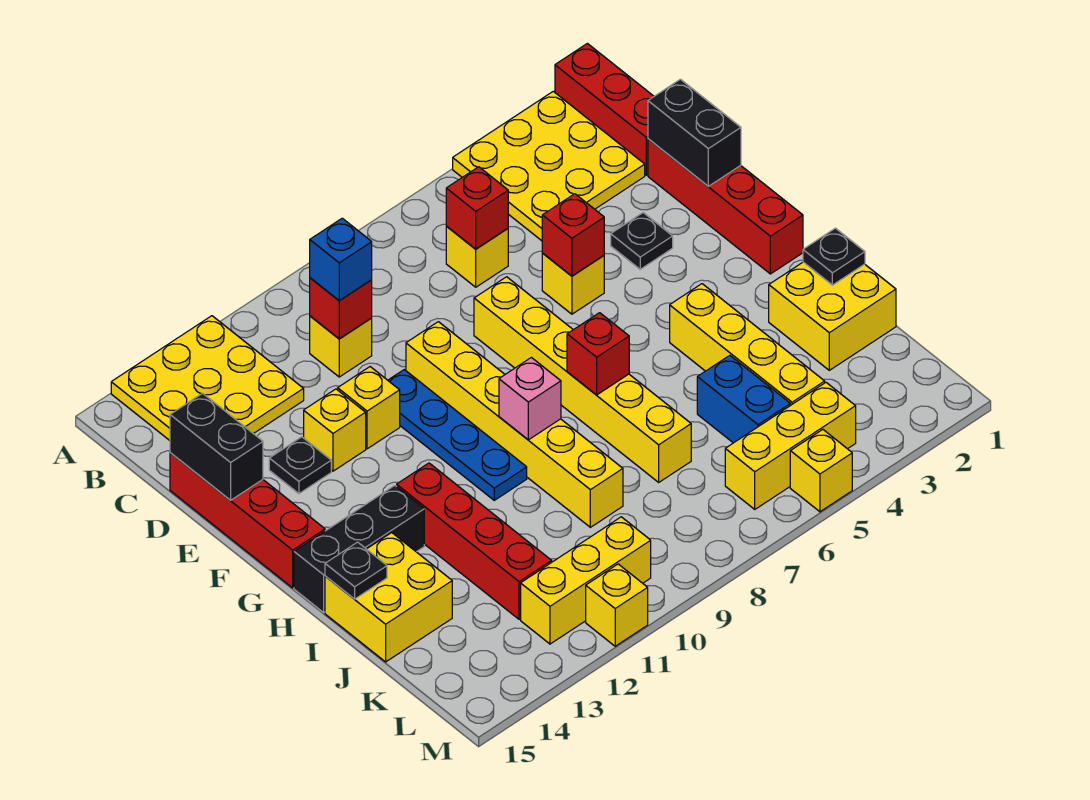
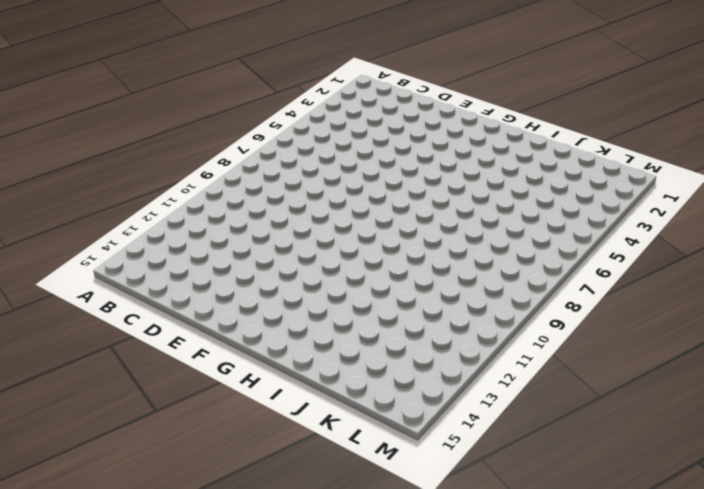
none -> red brick A1:C1 level 1
none -> yellow plate A2:C4 level 1
none -> yellow plate A12:C14 level 1
none -> yellow brick C6 level 1

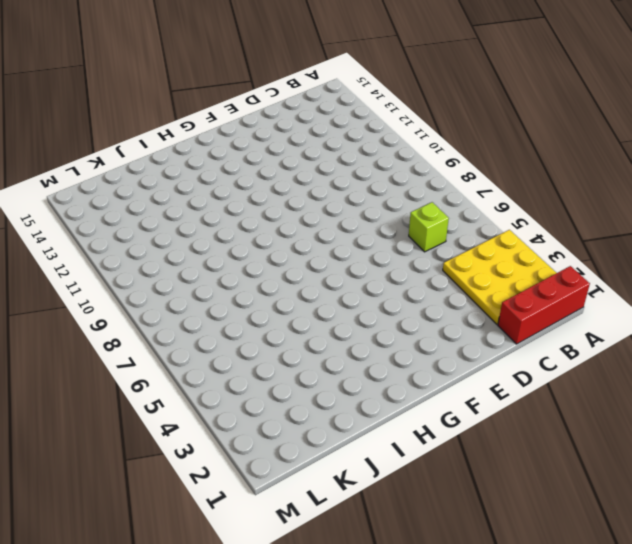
lime brick C6 level 1 -> yellow brick C6 level 1
none -> yellow plate A12:C14 level 1
none -> yellow brick C10 level 1
none -> red brick D1:G1 level 1
none -> red brick D15:G15 level 1

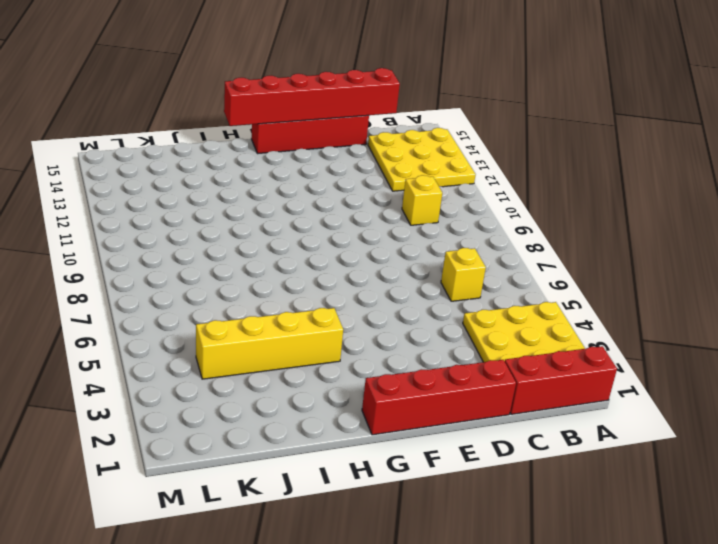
red brick C15:H15 level 2 -> black brick D15:E15 level 2
none -> black plate E3 level 1
none -> yellow brick E5 level 1
none -> yellow brick E7:J7 level 1
none -> yellow brick E9:J9 level 1

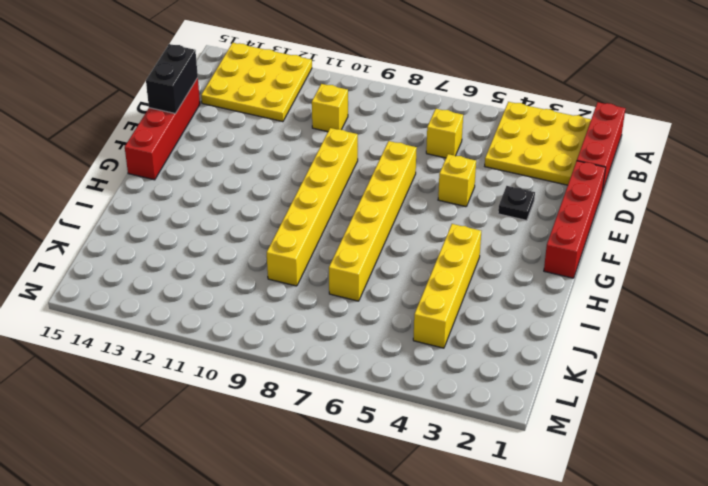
none -> blue plate E10:H10 level 1
none -> yellow brick E11 level 1
none -> yellow brick E12 level 1
none -> black plate E13 level 1

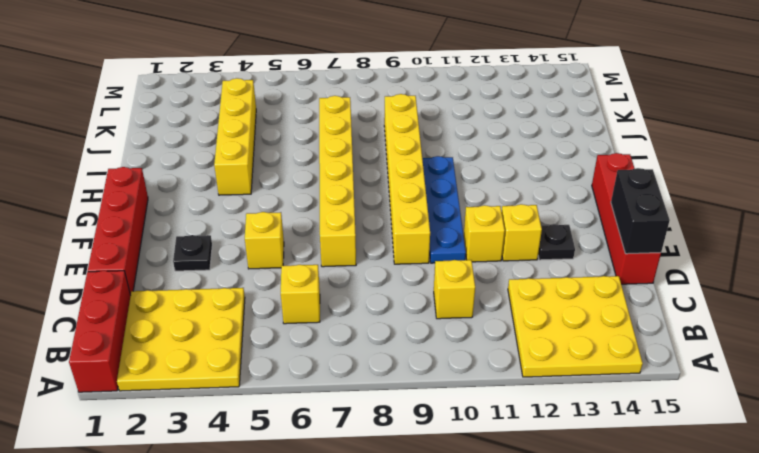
none -> red brick H12:K12 level 1
none -> black brick H13:H15 level 1
none -> yellow brick I1:J2 level 1
none -> yellow brick I14:J15 level 1

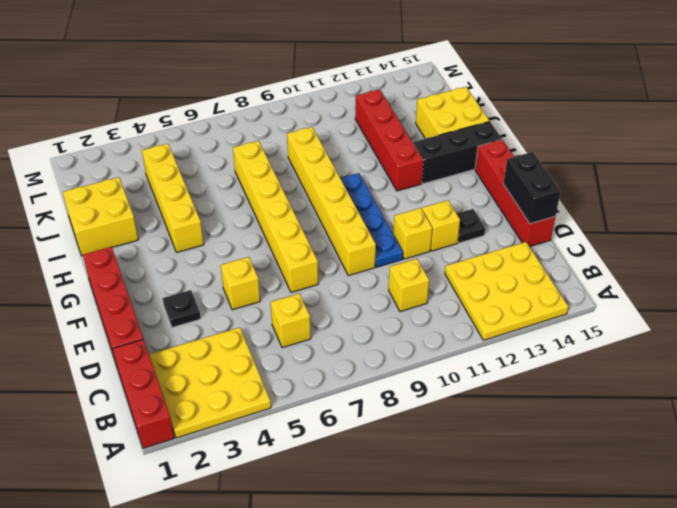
none -> blue brick J5:K5 level 1
none -> yellow brick L4:L6 level 1
none -> yellow brick L10:L12 level 1
none -> yellow brick M5 level 1

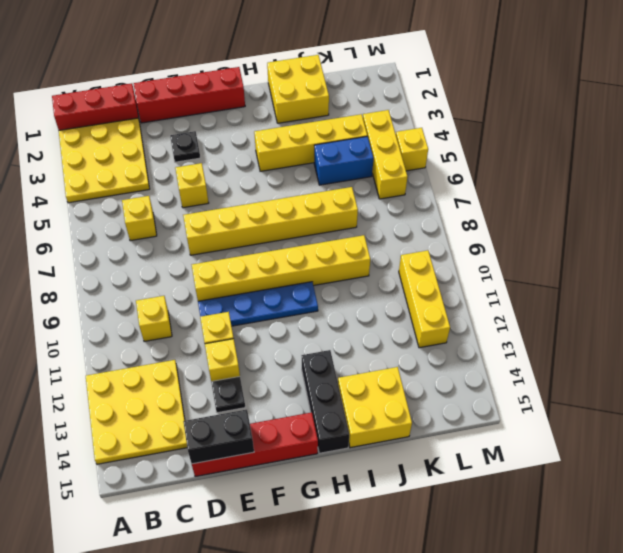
none -> red brick H12:K12 level 1
none -> yellow brick M11 level 1
none -> red brick C6 level 2
none -> red brick C10 level 2

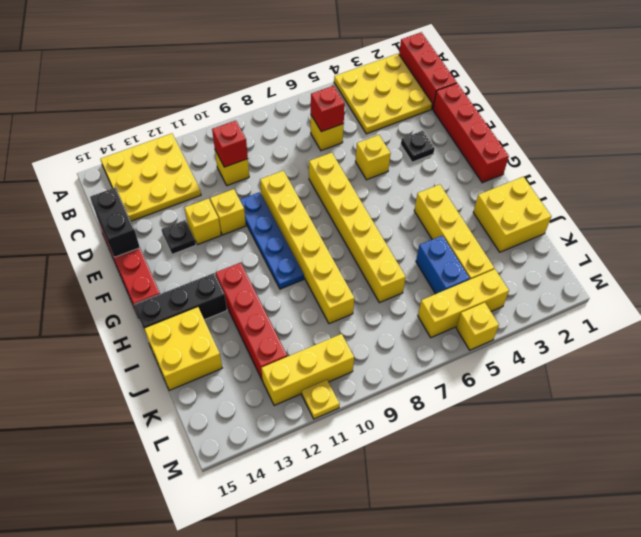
yellow plate M11 level 1 -> yellow brick M11 level 1
none -> black brick D1:E1 level 2
none -> red brick E5 level 2
none -> red brick H7 level 2
none -> pink brick H9 level 2

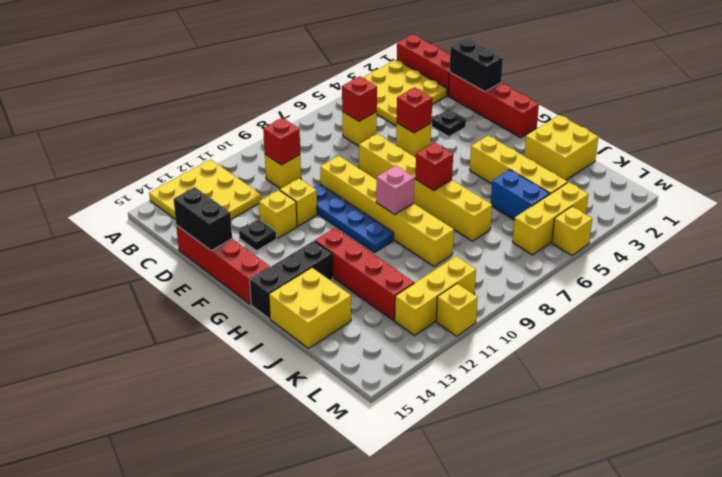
none -> black plate I1 level 2
none -> black plate I15 level 2
none -> blue brick C10 level 3

